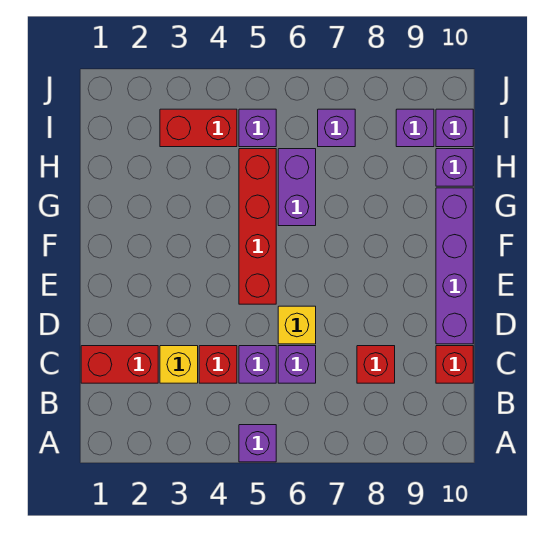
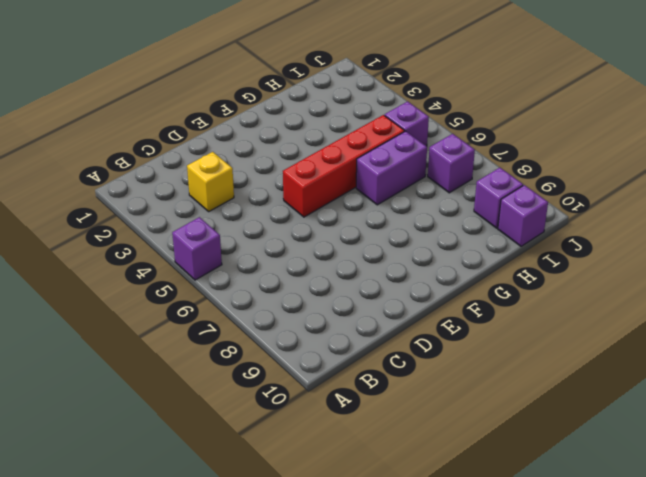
none -> red brick C1:C2 level 1
none -> red brick C4 level 1
none -> purple brick C5 level 1

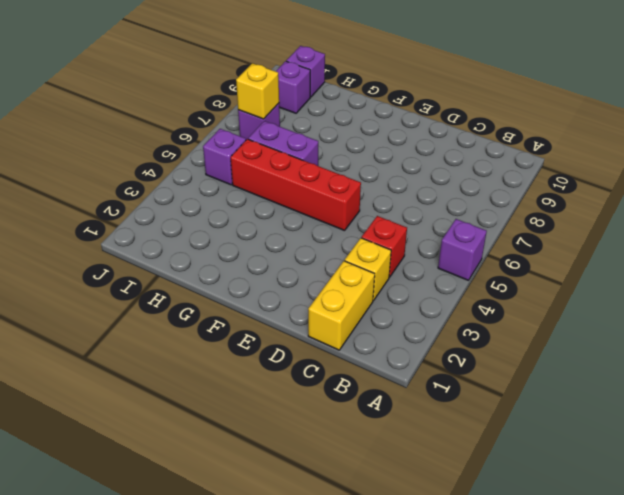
yellow brick C1:C2 level 1 -> red brick C1:C2 level 1
yellow brick I7 level 2 -> yellow brick D6 level 1
none -> purple brick C5 level 1
none -> purple brick C6 level 1
none -> red brick C8 level 1

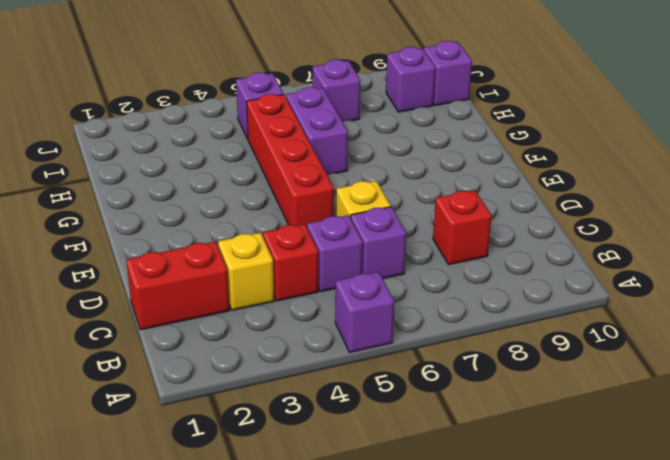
none -> red brick C10 level 1
none -> purple brick D10:G10 level 1
none -> purple brick H10 level 1

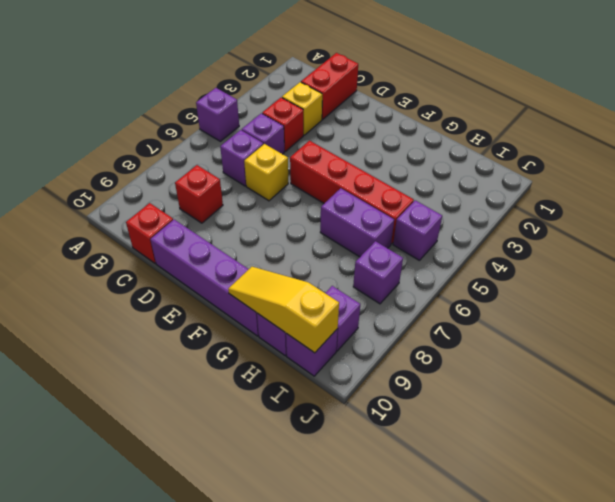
yellow slope G10:I10 level 2 top I -> none
none -> red brick I3:I4 level 1

